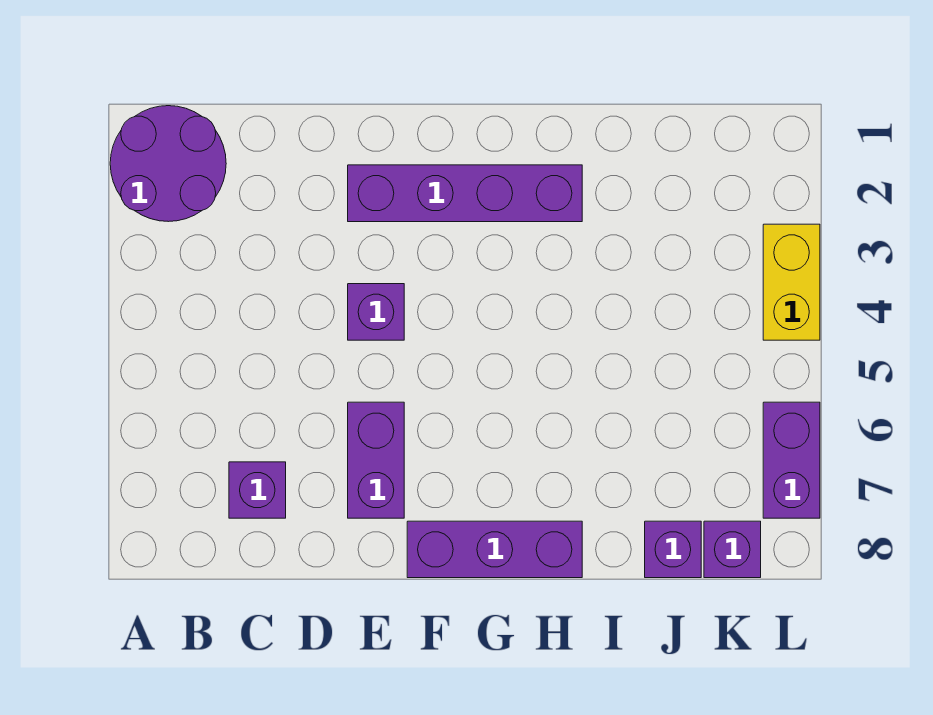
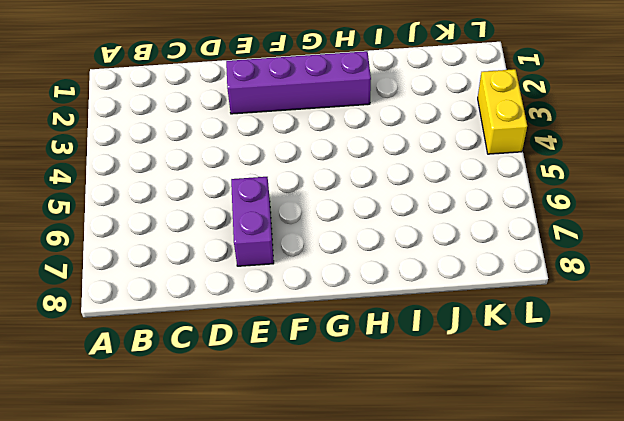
none -> purple round brick A1:B2 level 1
none -> purple brick C7 level 1

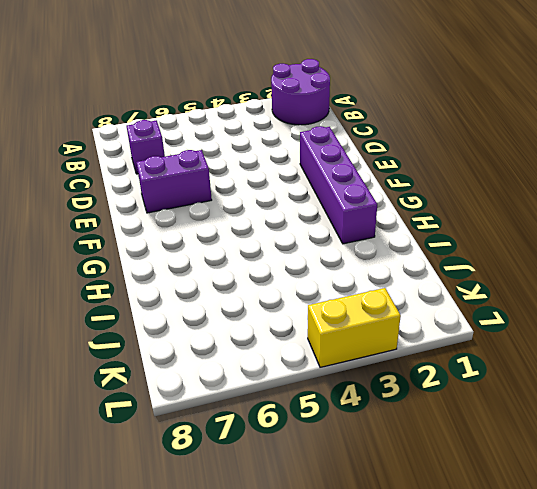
none -> purple brick E4 level 1
none -> purple brick F8:H8 level 1

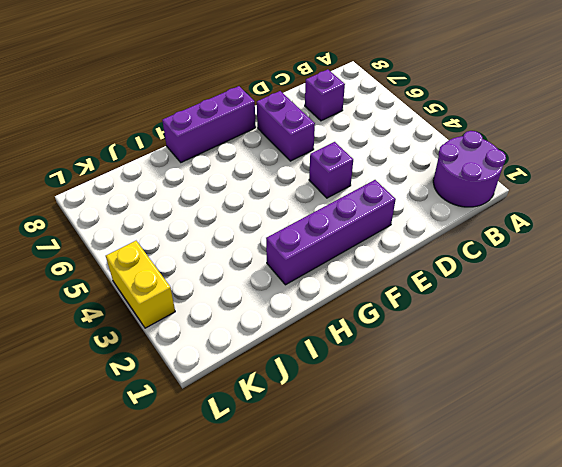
none -> purple brick J8 level 1
none -> purple brick K8 level 1

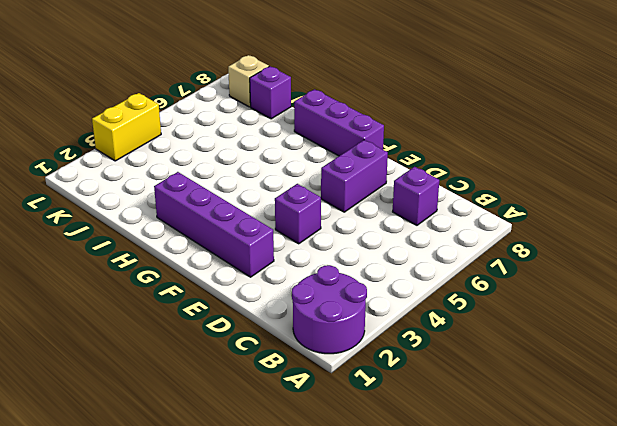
tan brick K8 level 1 -> purple brick K8 level 1
none -> purple brick L6:L7 level 1

